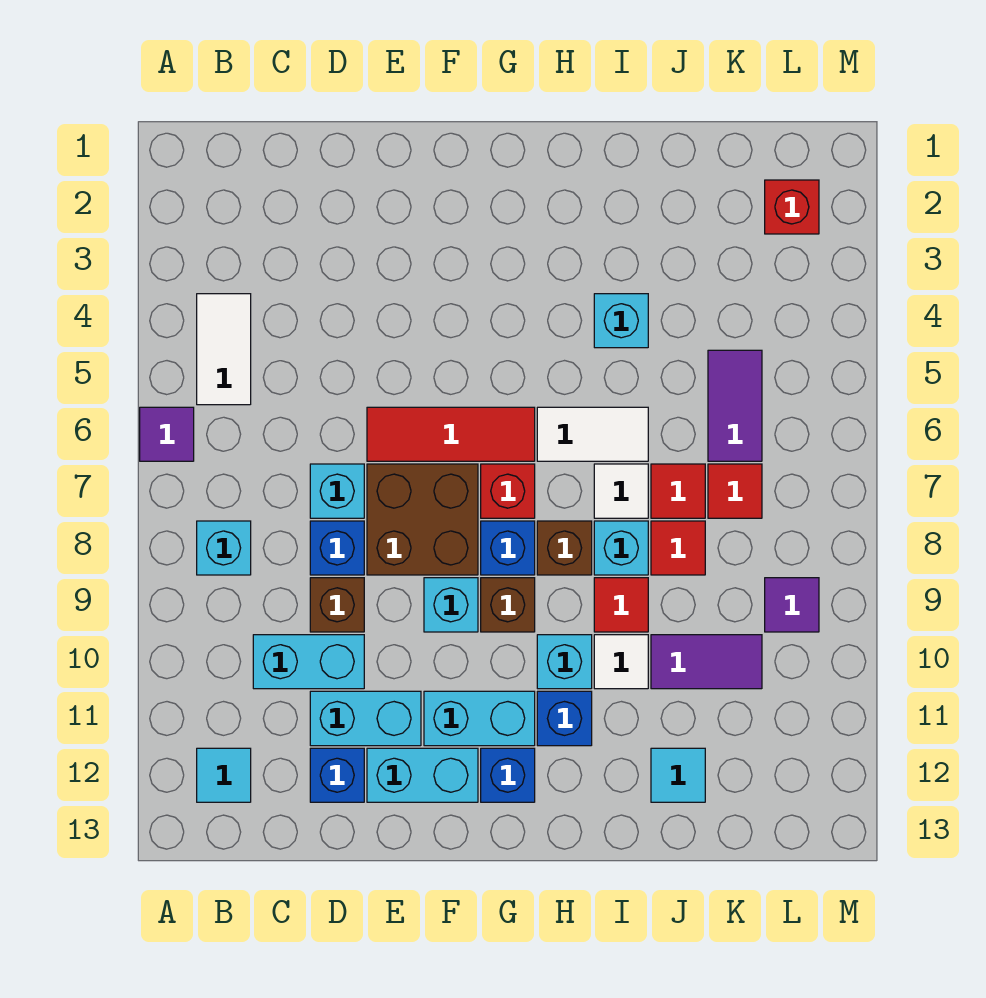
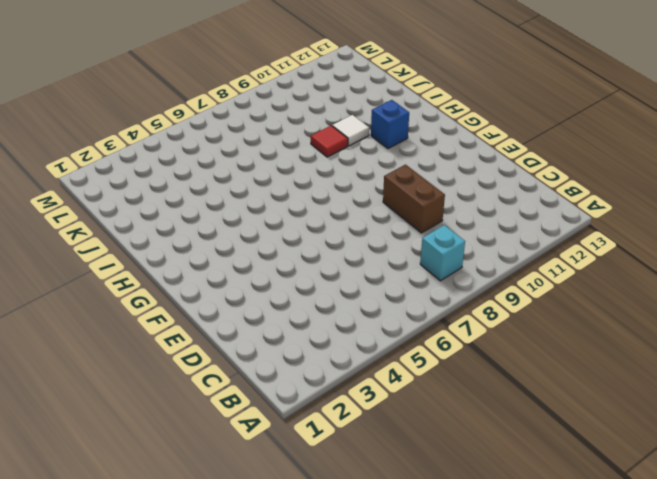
brown brick D9:E9 level 1 -> brown brick D9 level 1
none -> purple tile A6 level 1
none -> white tile B4:B5 level 1
none -> cyan tile B12 level 1
none -> cyan brick C10:D10 level 1

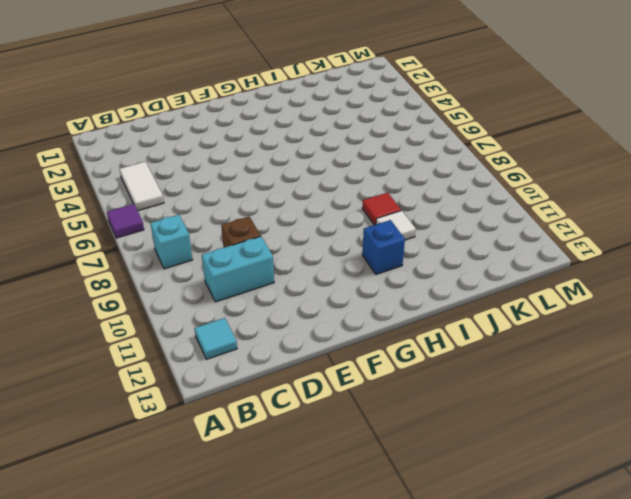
none -> cyan brick D7 level 1
none -> blue brick D8 level 1
none -> cyan brick D11:E11 level 1
none -> blue brick D12 level 1

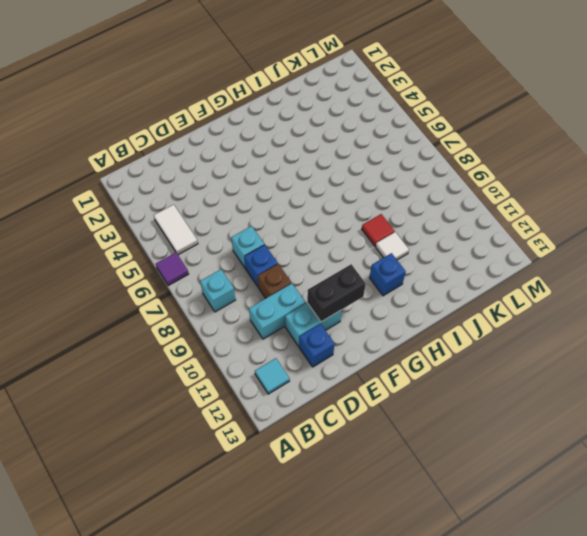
black brick E11:F11 level 2 -> none
none -> red tile E6:G6 level 1
none -> brown brick E7:F8 level 1
none -> cyan brick E12:F12 level 1
none -> cyan brick F9 level 1

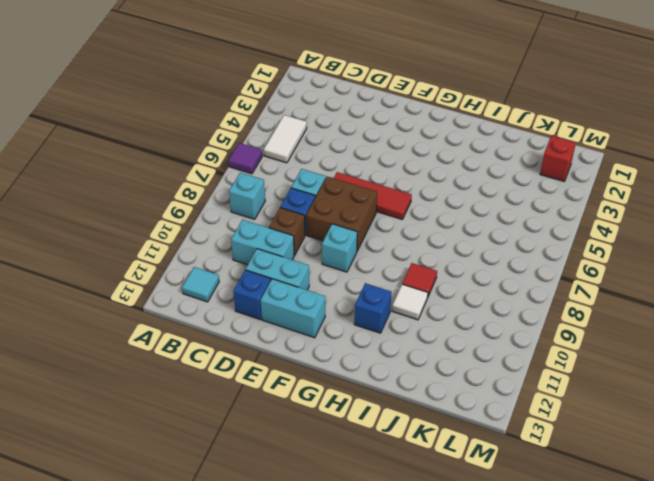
none -> cyan brick F11:G11 level 1
none -> red brick G7 level 1
none -> blue brick G8 level 1
none -> brown brick G9 level 1

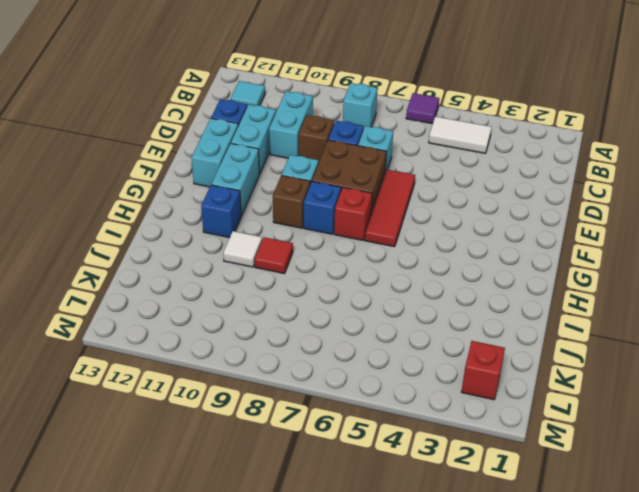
none -> blue brick G12 level 1
none -> white tile H6:I6 level 1
none -> brown brick H8 level 1
none -> cyan brick H10 level 1

